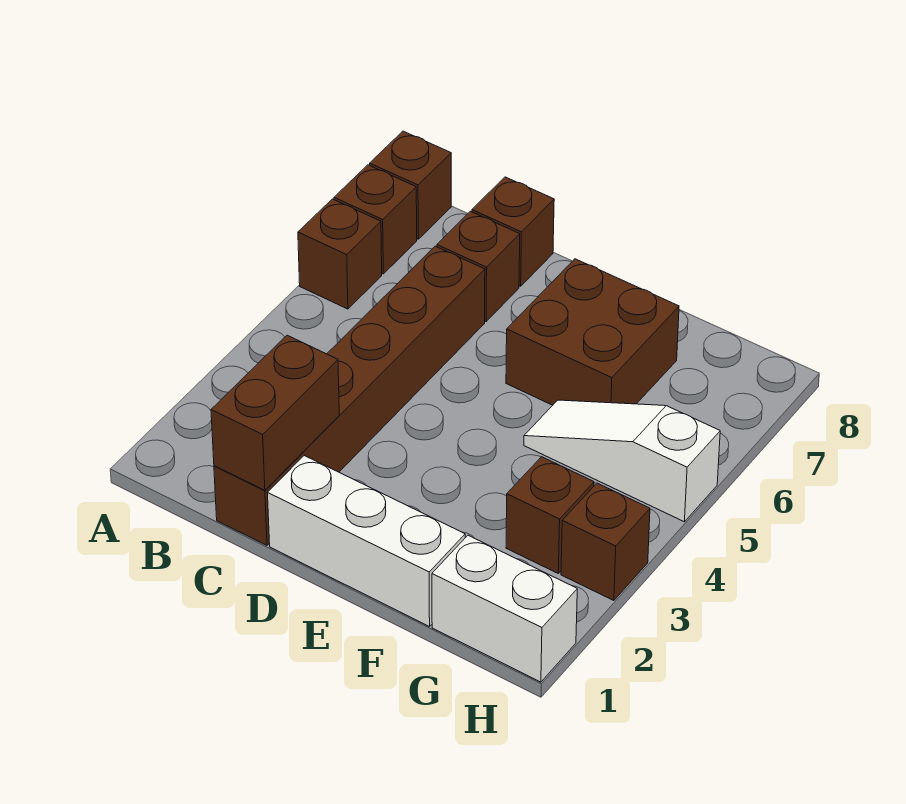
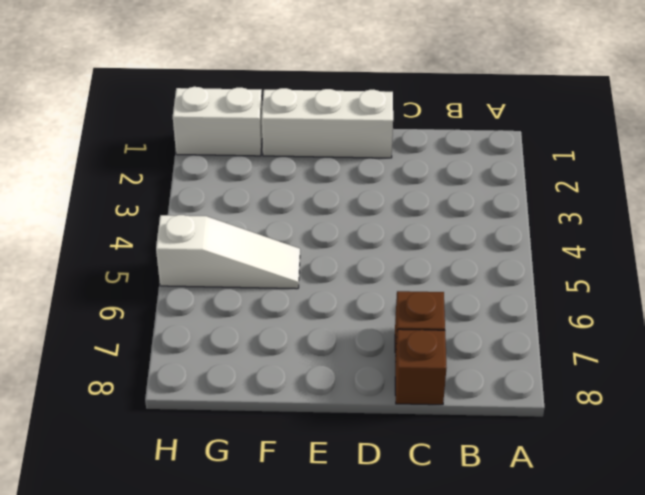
none -> brown brick A6 level 1
none -> brown brick A7 level 1
none -> brown brick A8 level 1

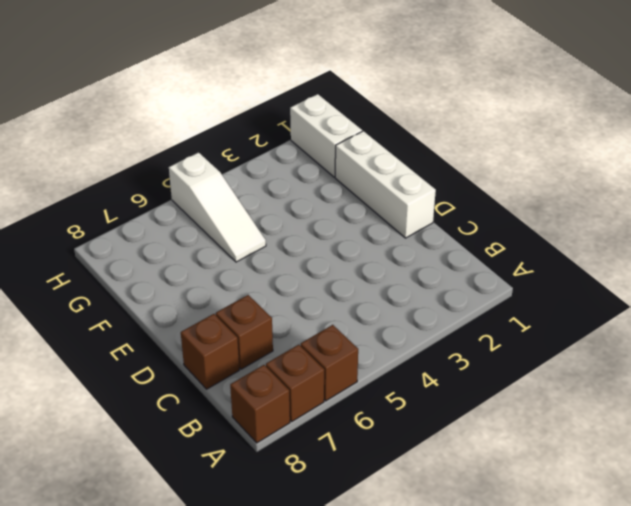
none -> brown brick C1:C6 level 1
none -> brown brick E6:F7 level 1
none -> brown brick G3 level 1

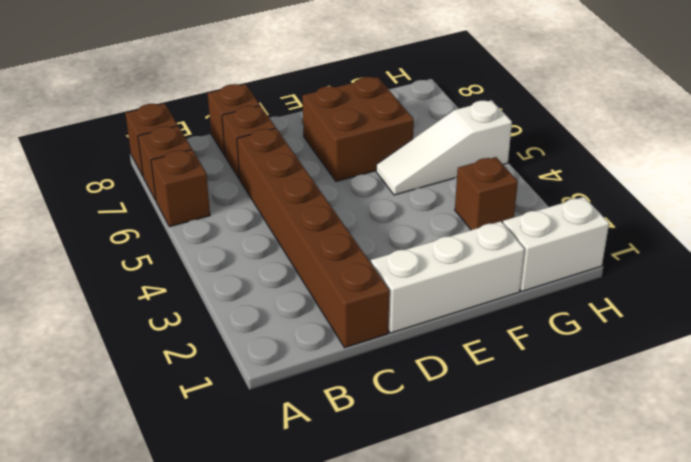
none -> brown brick H3 level 1
none -> brown brick C1:C2 level 2

